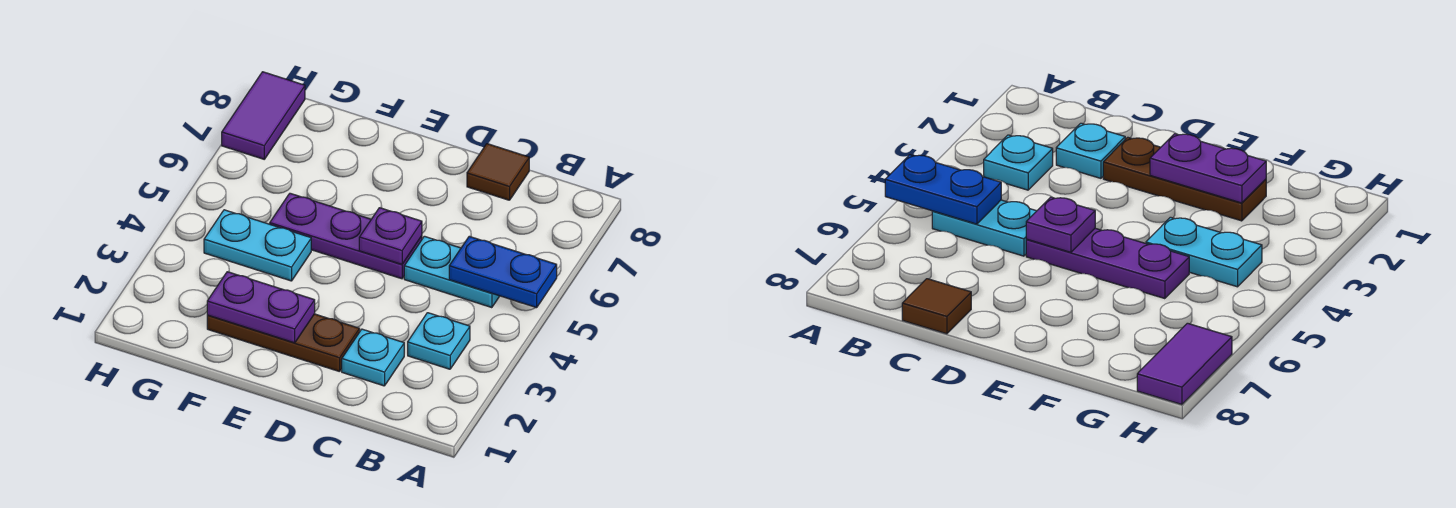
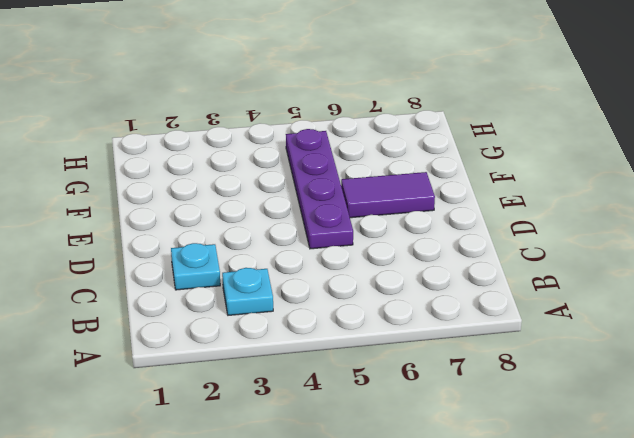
purple plate D5:G5 level 1 -> purple plate D5:F5 level 1
purple tile E6:E7 level 1 -> purple tile H7:H8 level 1
none -> cyan plate B5:C5 level 1
none -> brown tile C8 level 1

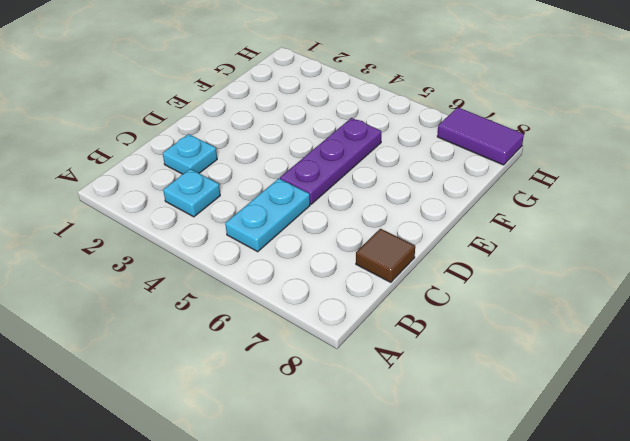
none -> brown plate D2:F2 level 1
none -> cyan plate F4:G4 level 1

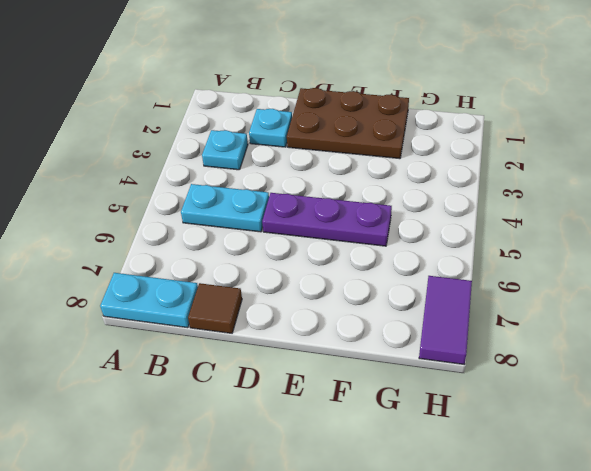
cyan plate A8:B8 level 1 -> cyan plate F4:G4 level 1
brown plate D1:F2 level 1 -> brown plate D2:F2 level 1
none -> blue plate A5:B5 level 2
none -> purple plate D5 level 2

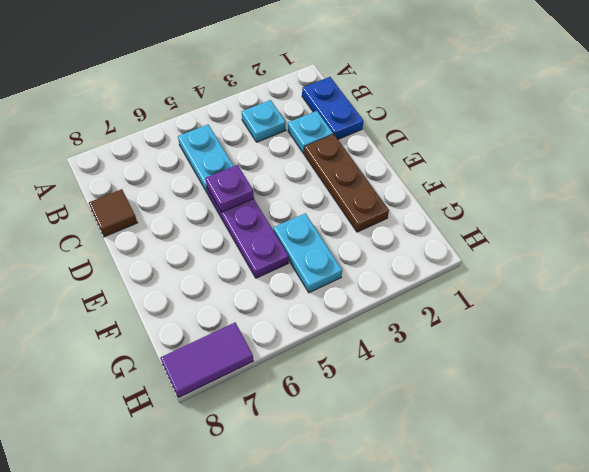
blue plate B1:C1 level 1 -> blue plate A5:B5 level 2
none -> purple plate E2:F2 level 2

